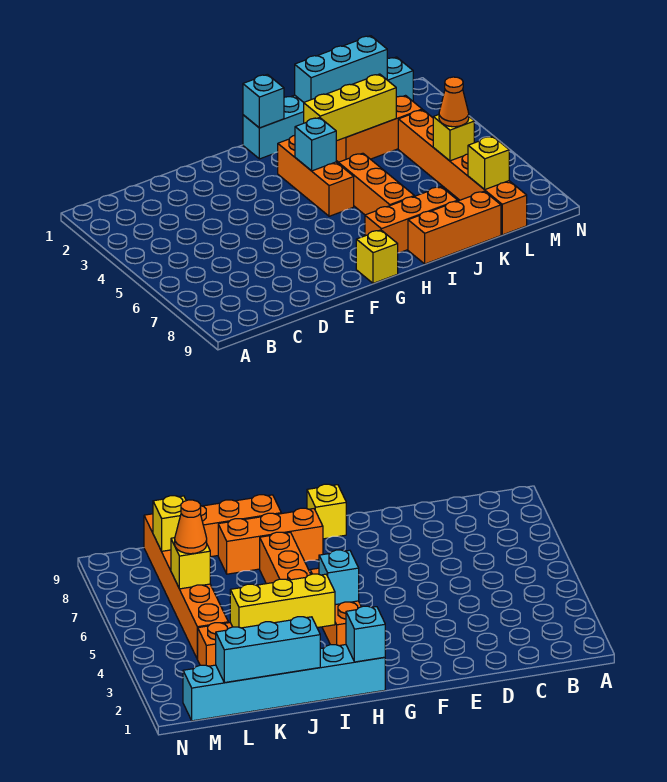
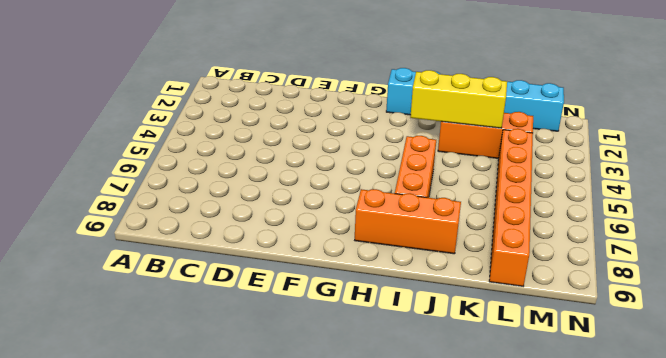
none -> yellow brick G9 level 1
none -> orange brick H3:H5 level 1
none -> orange brick I9:K9 level 1

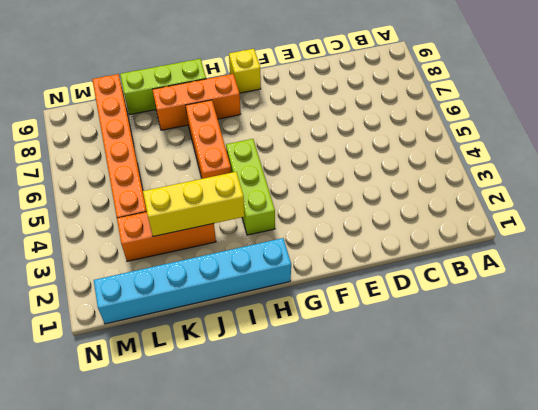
lime brick H3:H5 level 1 -> orange brick H3:H5 level 1
lime brick I9:K9 level 1 -> orange brick I9:K9 level 1
none -> cyan brick H1 level 2
none -> cyan brick H4 level 2
none -> cyan brick J1:L1 level 2

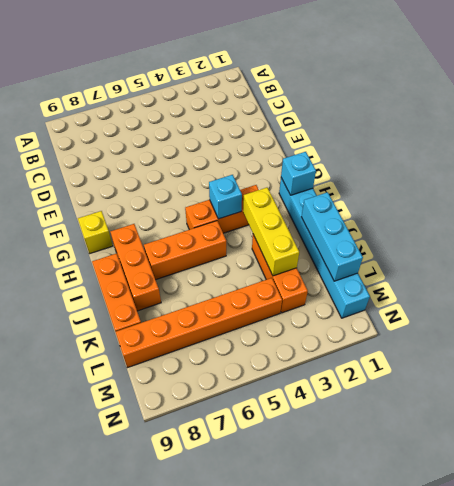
none -> yellow brick L6 level 2
none -> yellow brick L8 level 2
none -> orange cone L6 level 3

